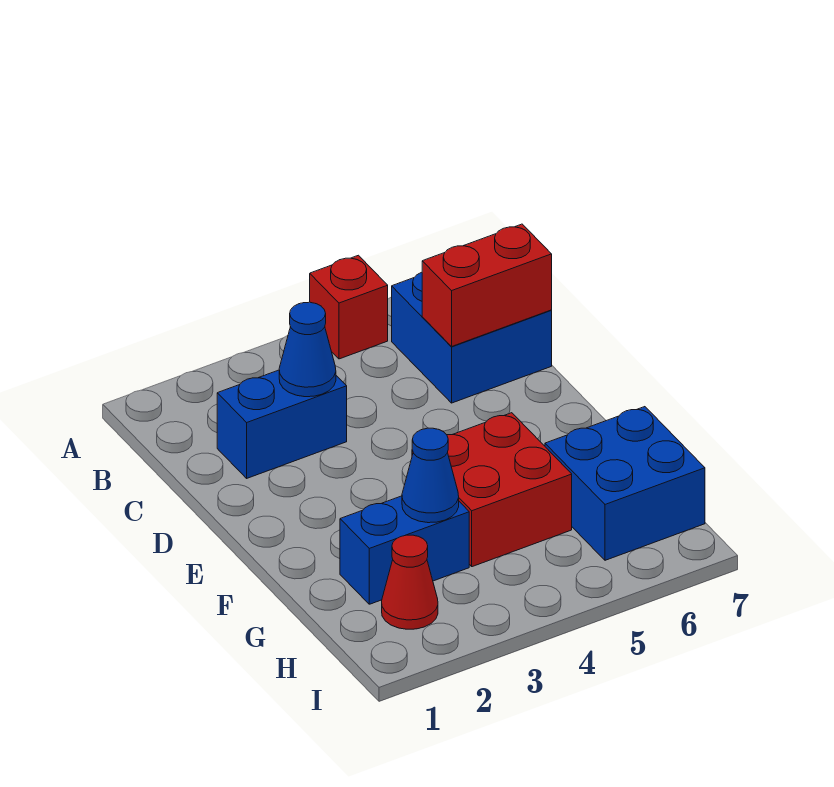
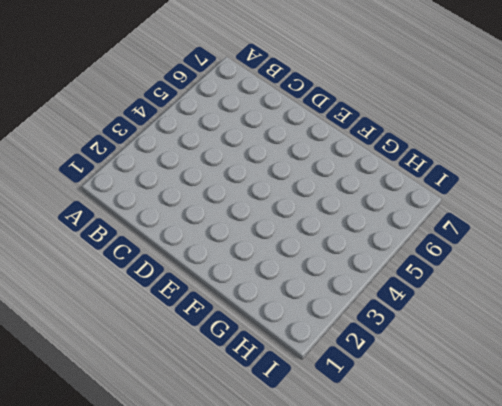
none -> red brick A5 level 1
none -> blue brick B6:C7 level 1

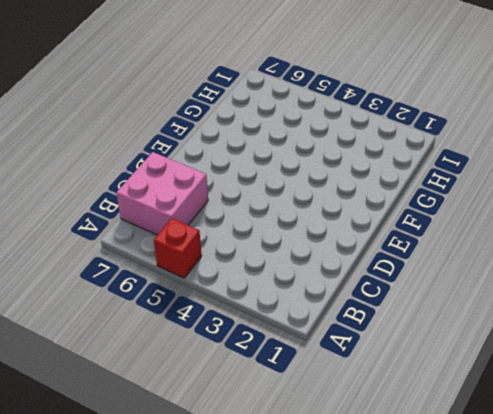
pink brick B6:C7 level 1 -> blue brick B6:C7 level 1
none -> blue brick C2:C3 level 1
none -> red brick F4:G5 level 1

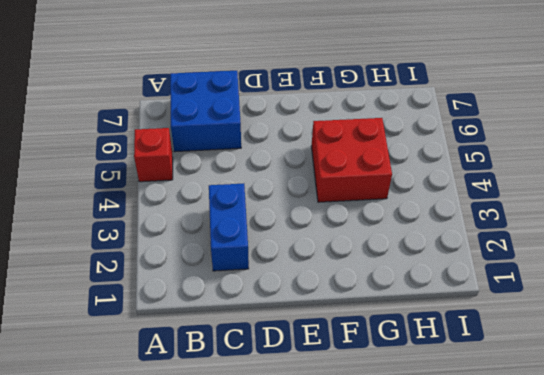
none -> blue brick G2:G3 level 1
none -> blue brick G6:H7 level 1

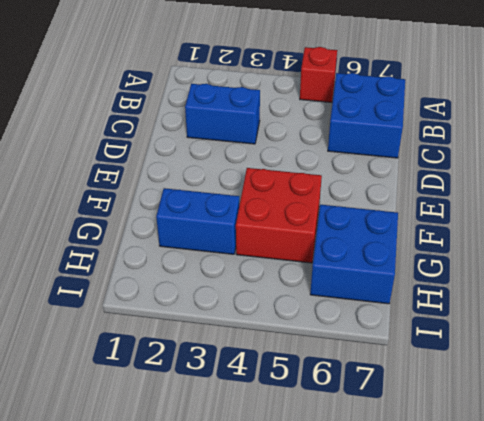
none -> red cone H2 level 1
none -> blue cone C3 level 2

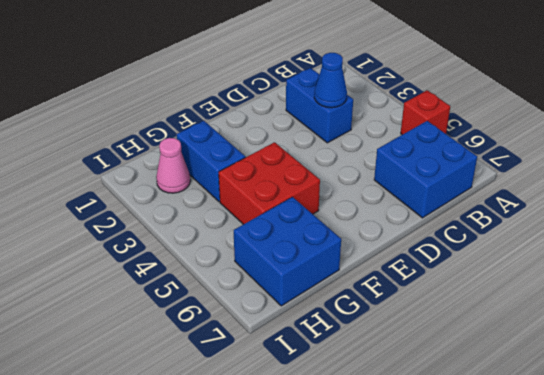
pink cone H2 level 1 -> red cone H2 level 1
none -> red brick C6:C7 level 2
none -> blue cone G3 level 2

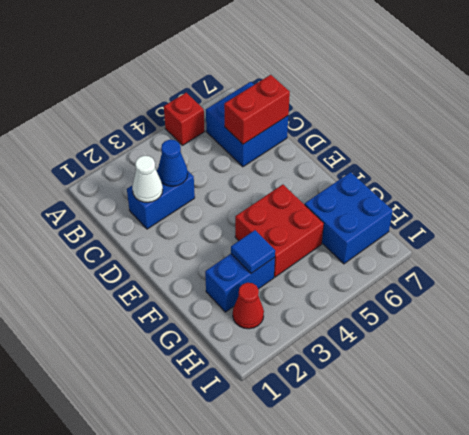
white cone C2 level 2 -> none
blue tile G3 level 2 -> blue cone G3 level 2

